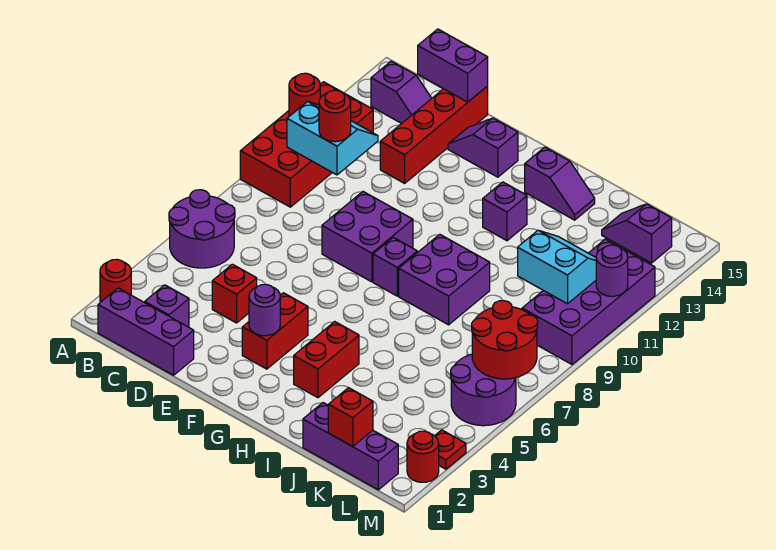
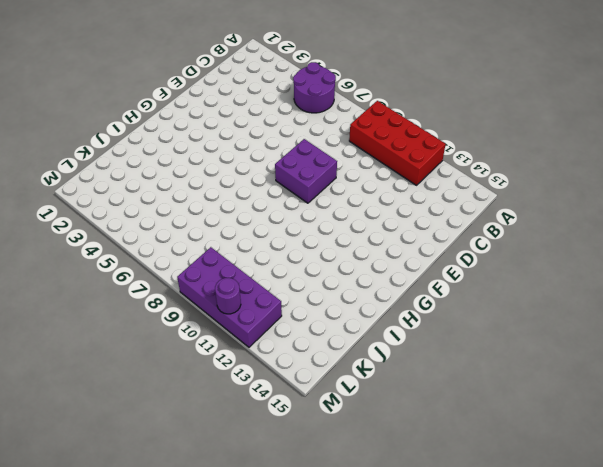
none -> red round brick A2 level 1
none -> purple brick B1:D1 level 1
none -> purple slope B14:C14 level 1 top B
none -> purple brick C2 level 1

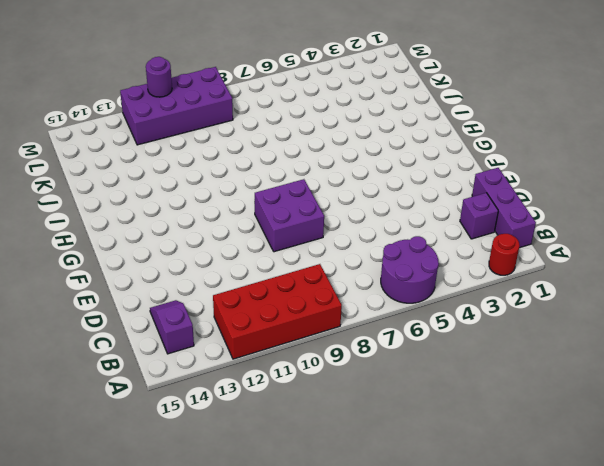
none -> red brick D4 level 1
none -> red brick D12:D15 level 1
none -> purple slope E14:F14 level 1 top F
none -> red brick F3:F4 level 1

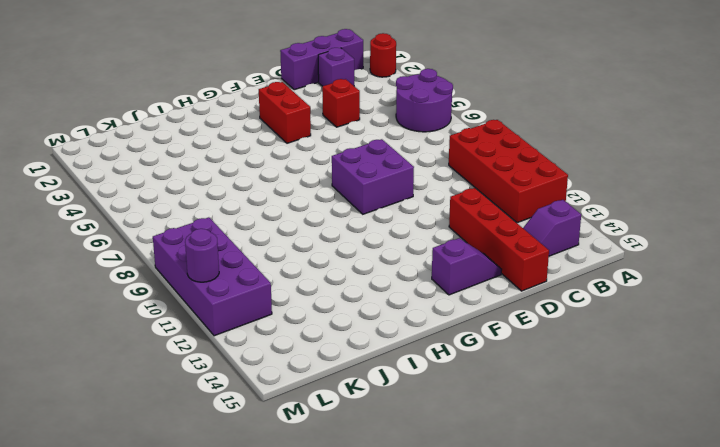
none -> purple brick G8 level 1
none -> red brick H3:H4 level 1
none -> purple brick H8:I9 level 1
none -> purple brick H12 level 1

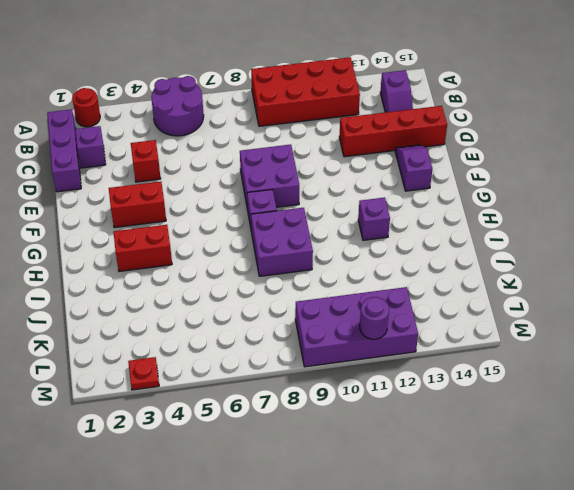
none -> purple slope H14:I14 level 1 top H
none -> purple brick J1:L1 level 1
none -> purple slope K14:L14 level 1 top L
none -> purple round brick L5:M6 level 1

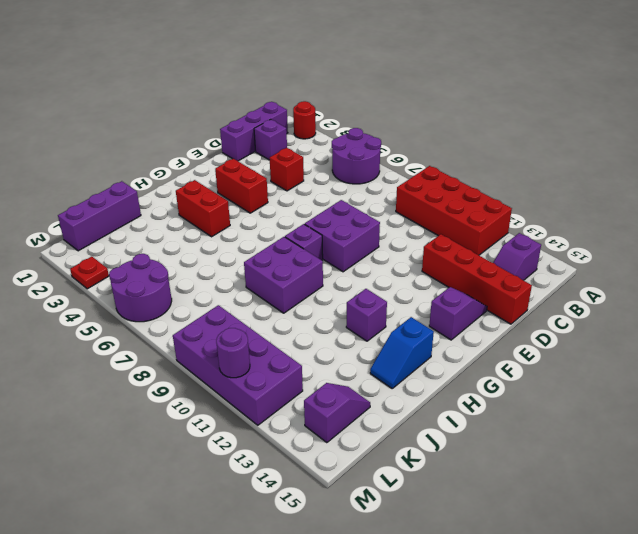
blue slope H14:I14 level 1 top H -> purple slope H14:I14 level 1 top H
none -> red round brick M2 level 1
none -> red round brick A11 level 2
none -> cyan slope B10:C11 level 2 top 10
none -> purple brick C15:D15 level 2

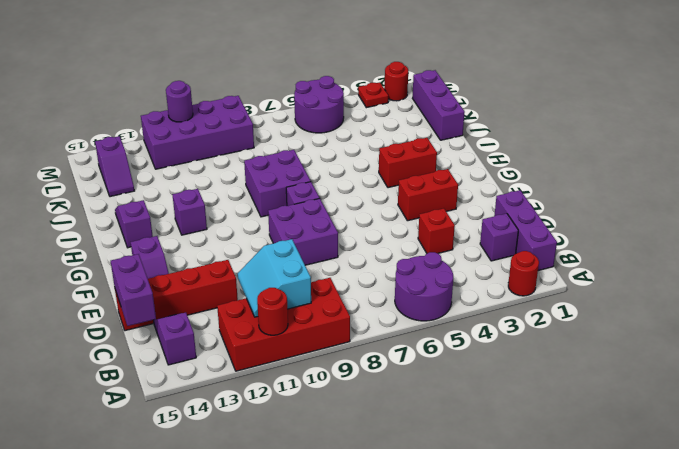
none -> purple round brick F3 level 2
none -> red brick K1 level 2
none -> cyan slope K10:L11 level 2 top 10
none -> red round brick L6:M7 level 2

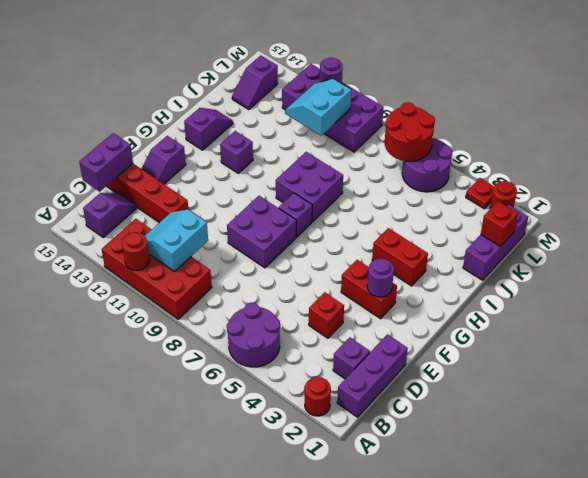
none -> red round brick C10 level 3

